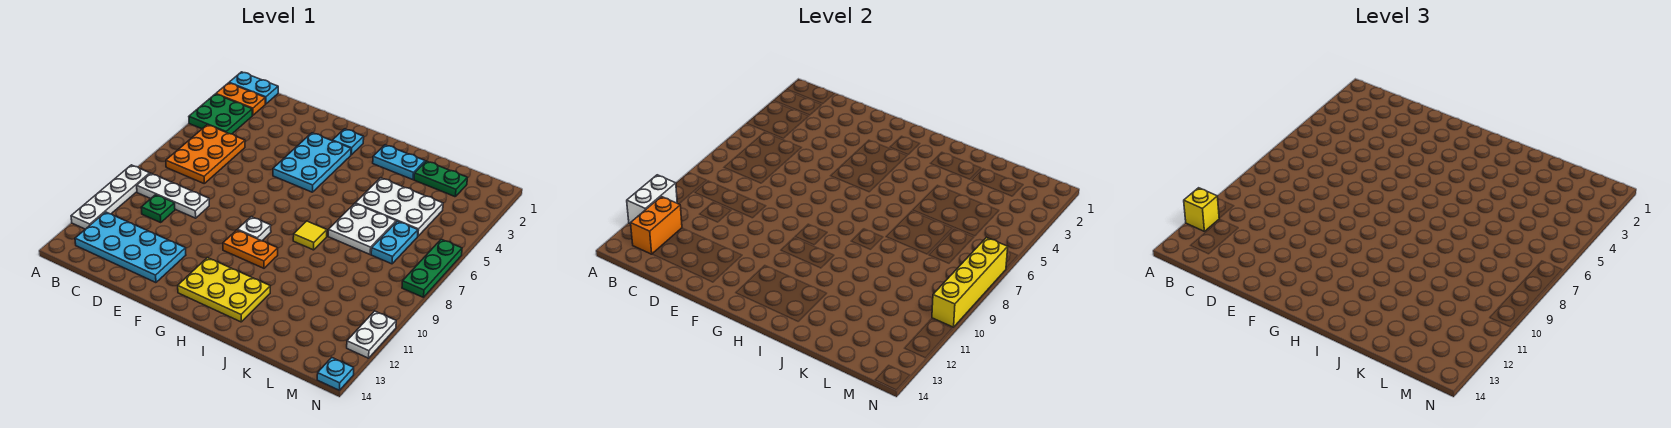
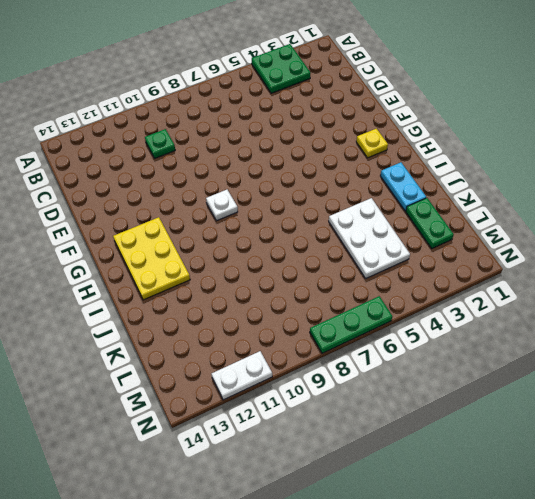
yellow plate G2 level 1 -> cyan plate G2 level 1
none -> cyan plate A1:B1 level 1
none -> orange plate A2:B2 level 1
none -> white plate A9:A12 level 1

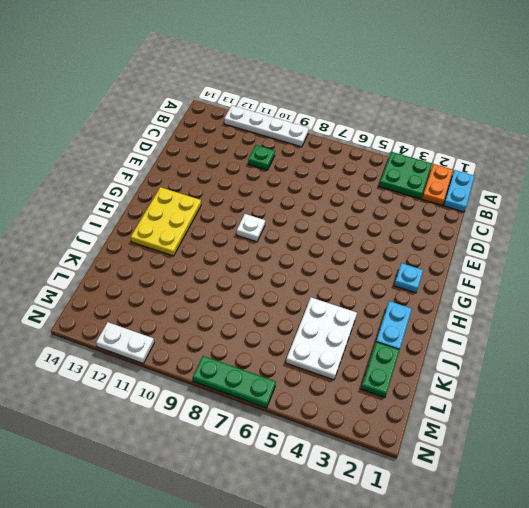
none -> orange plate B5:C7 level 1
none -> white plate B9:D9 level 1
none -> cyan plate B12:E13 level 1

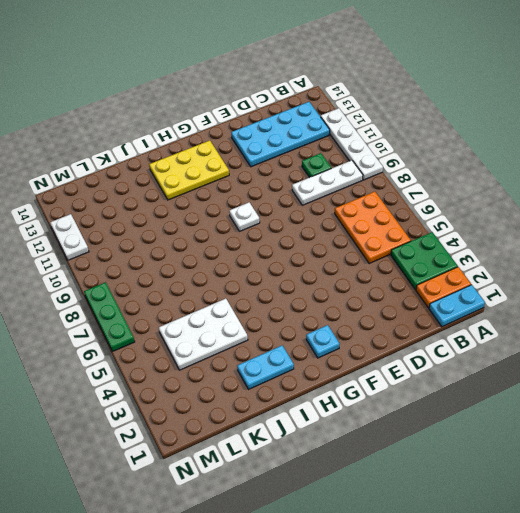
none -> cyan plate F3:G5 level 1
none -> orange plate G10:H10 level 1
none -> yellow tile I8 level 1

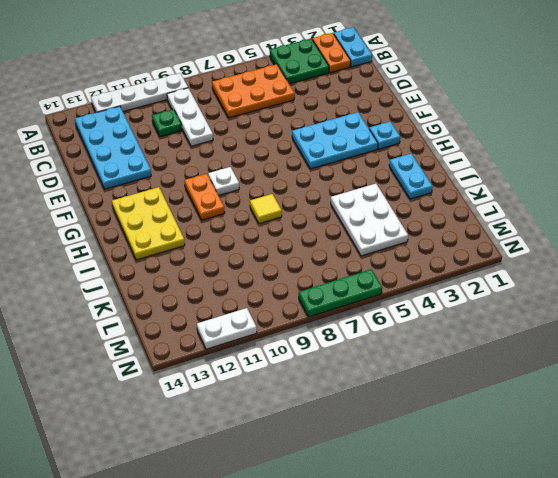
none -> white plate J6:K7 level 1
none -> green plate K2:L2 level 1
none -> cyan plate L6:L7 level 1

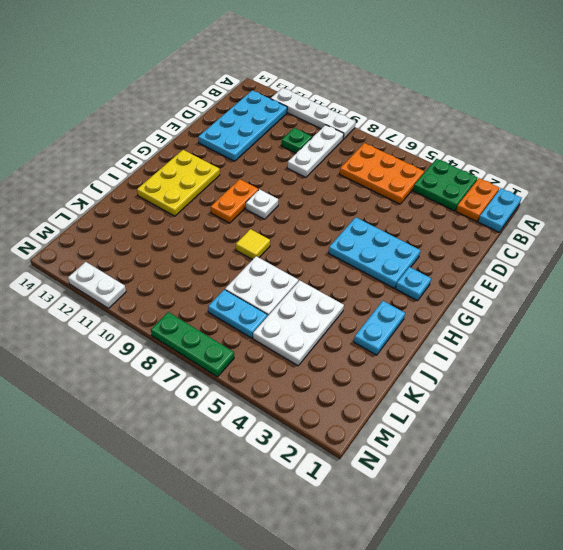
none -> green plate K2:L2 level 1
none -> cyan plate N14 level 1
none -> white brick A11:A12 level 2

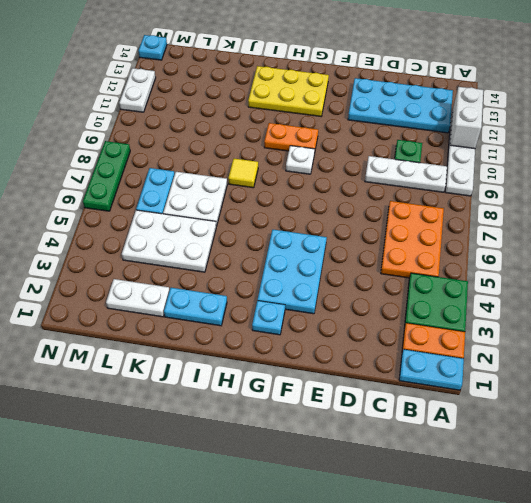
white plate K2:L2 level 1 -> green plate K2:L2 level 1
none -> orange brick B12:B13 level 2
none -> yellow brick N7:N10 level 2
none -> yellow brick A12 level 3

